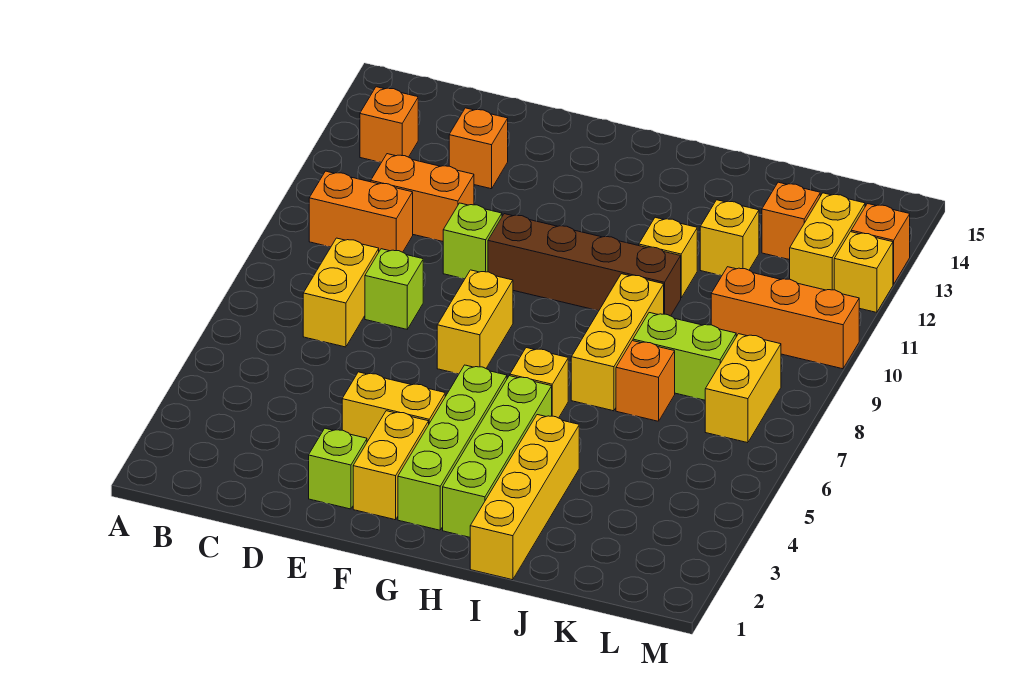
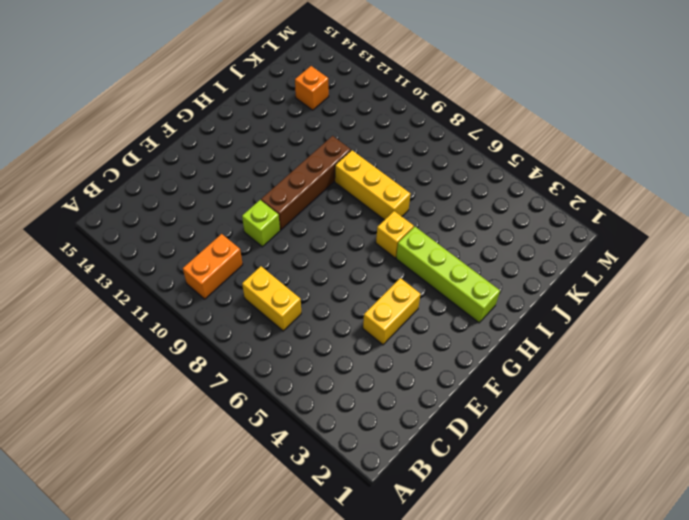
none -> orange brick B13 level 1
none -> orange brick C11:D11 level 1
none -> lime brick D8 level 1

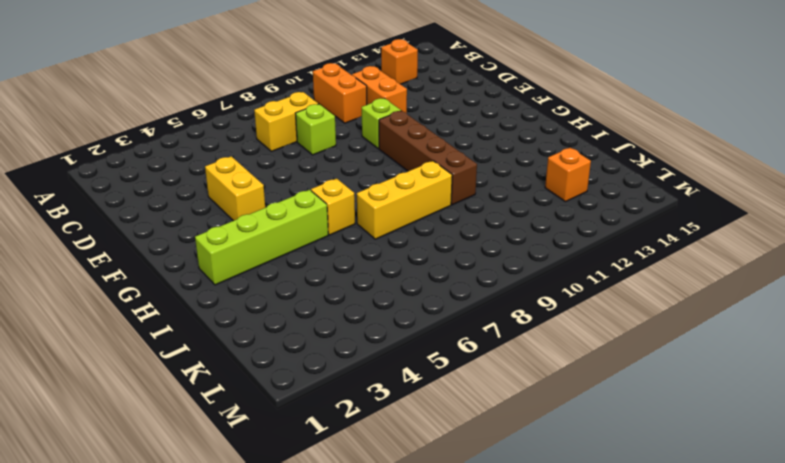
none -> orange brick D13 level 1
none -> lime brick E2 level 1
none -> yellow brick F2:F3 level 1

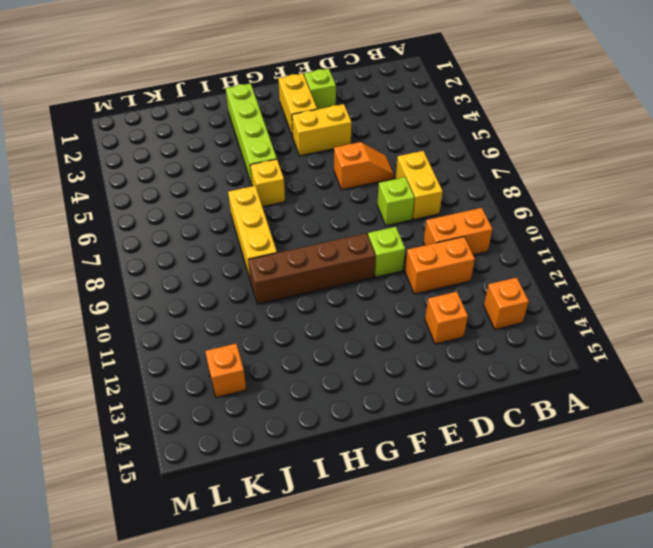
orange slope D6:E6 level 1 top E -> none
none -> yellow brick F7:F8 level 1
none -> lime brick G2:G5 level 1
none -> yellow brick I1:I4 level 1

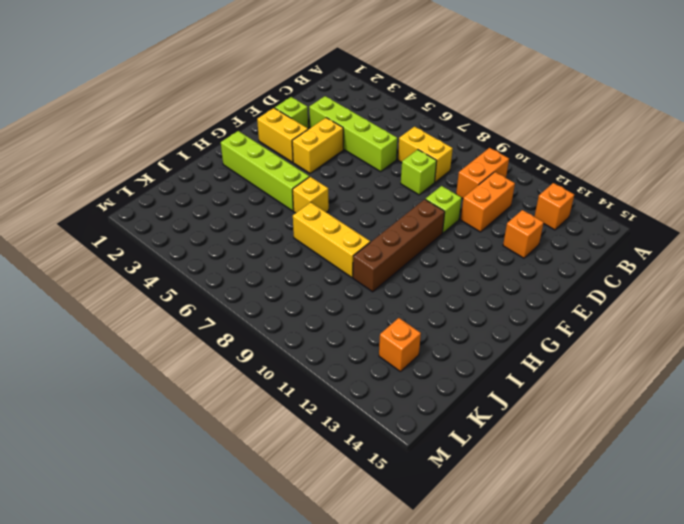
lime brick D3:D6 level 1 -> lime brick G2:G5 level 1
none -> yellow brick F7:F8 level 1
none -> yellow brick I1:I4 level 1
none -> yellow brick I11 level 1

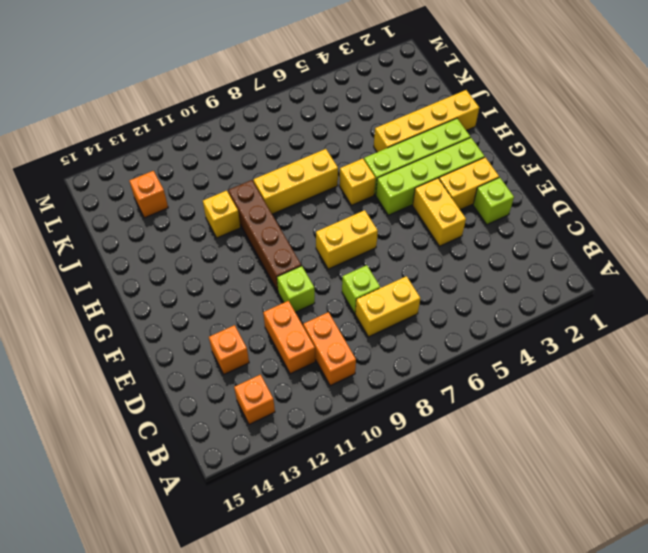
none -> orange brick J7 level 1
none -> lime brick J8:K8 level 1
none -> yellow brick J12 level 1

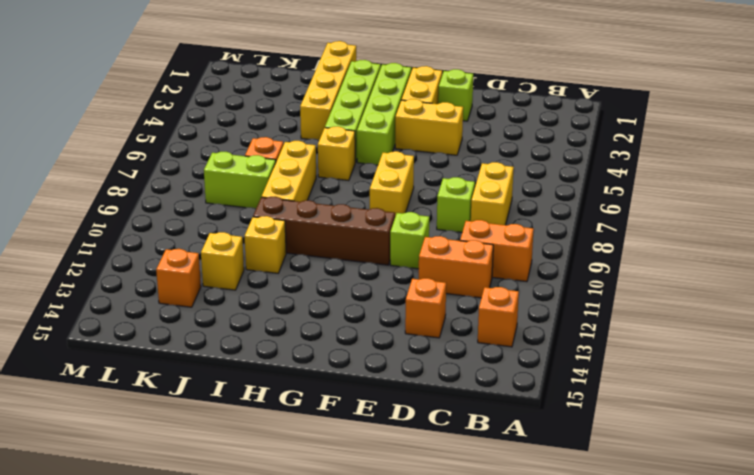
none -> orange brick K10:M10 level 1
none -> yellow brick L7:L8 level 1
none -> yellow brick L12:L13 level 1

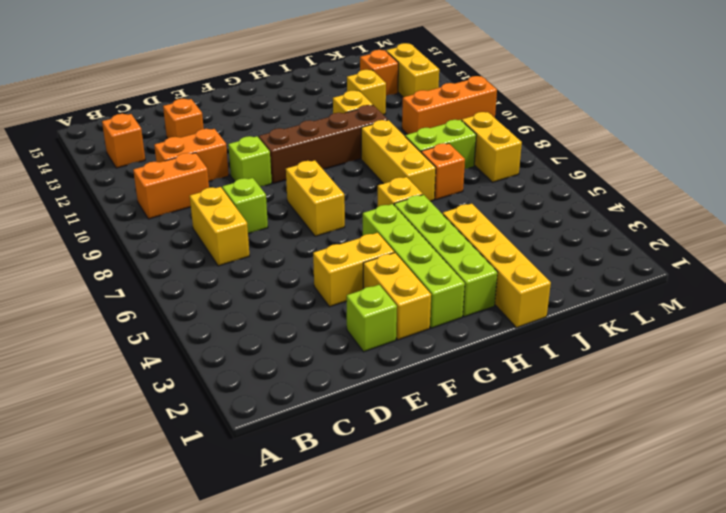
none -> yellow brick M12 level 1
none -> orange brick M13 level 1

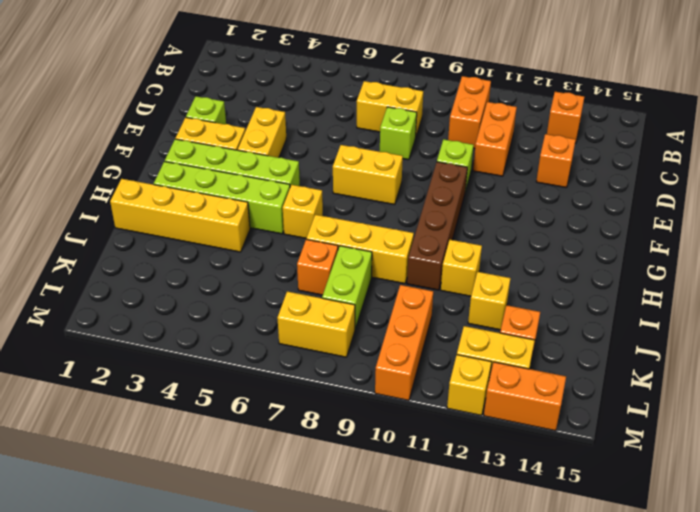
orange brick M13:M14 level 1 -> orange brick M13 level 1

